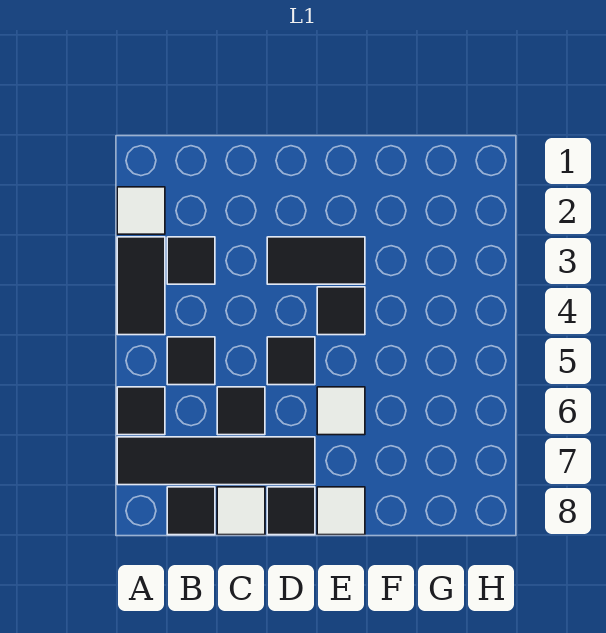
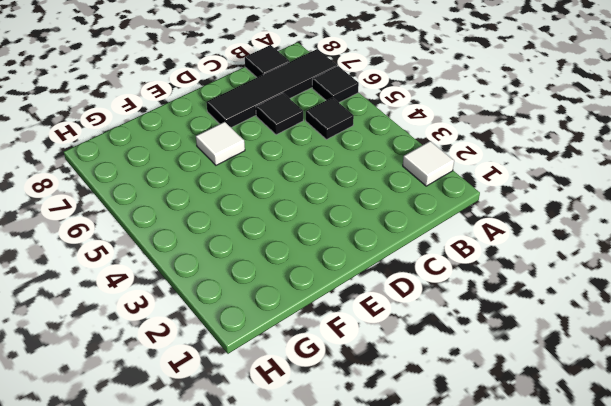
none -> black tile A3:A4 level 1
none -> black tile B3 level 1
none -> white tile C8 level 1

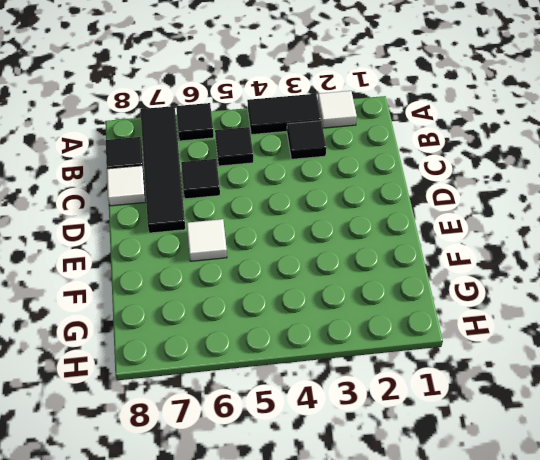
none -> black tile D3:E3 level 1
none -> black tile D5 level 1
none -> black tile D8 level 1

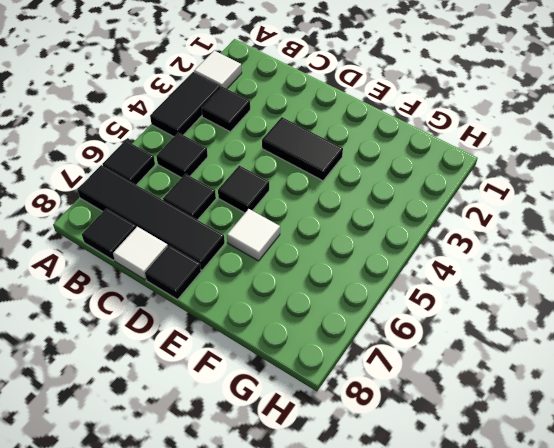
none -> black tile E4 level 1
none -> white tile E8 level 1

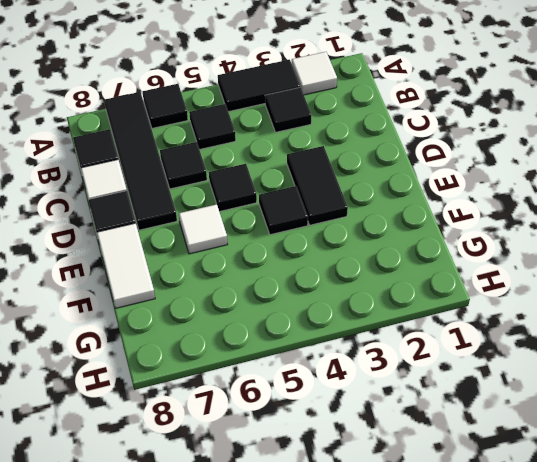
white tile E8:F8 level 1 -> white tile E8 level 1

